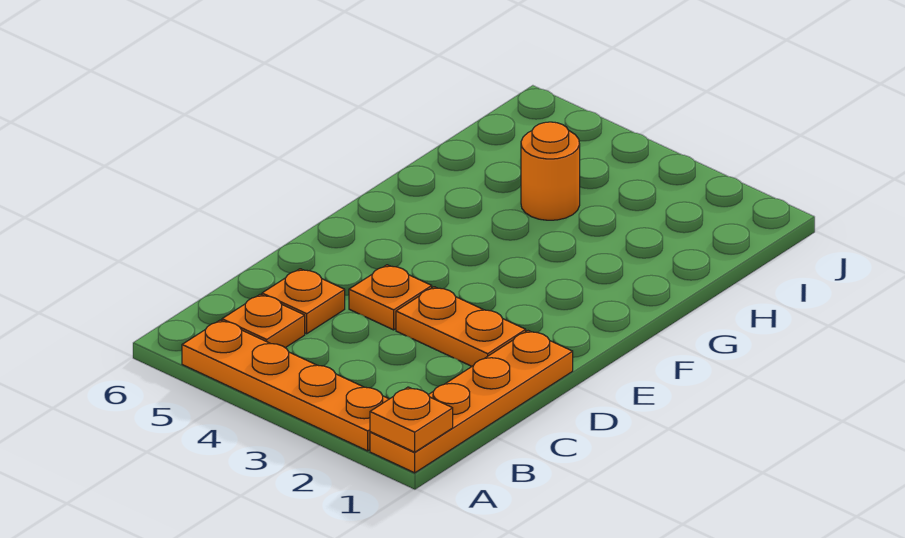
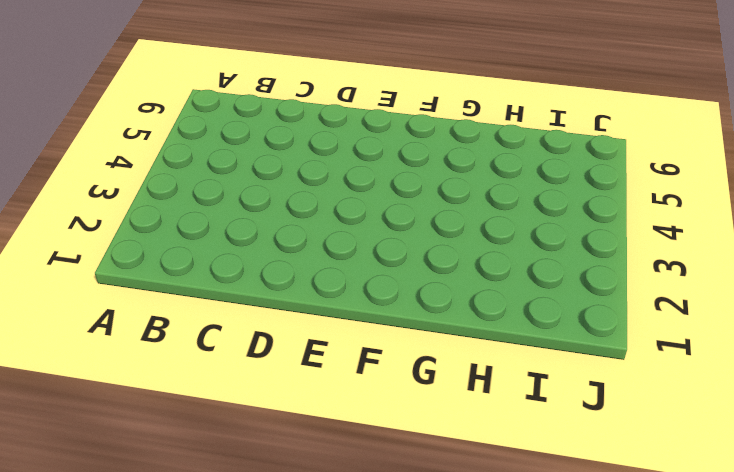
none -> orange plate A1:D1 level 1
none -> orange plate A2:A5 level 1

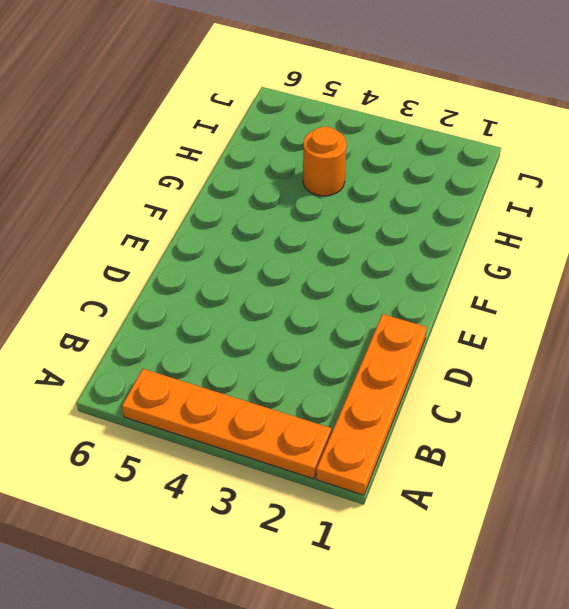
none -> orange plate B5 level 1
none -> orange plate C5 level 1

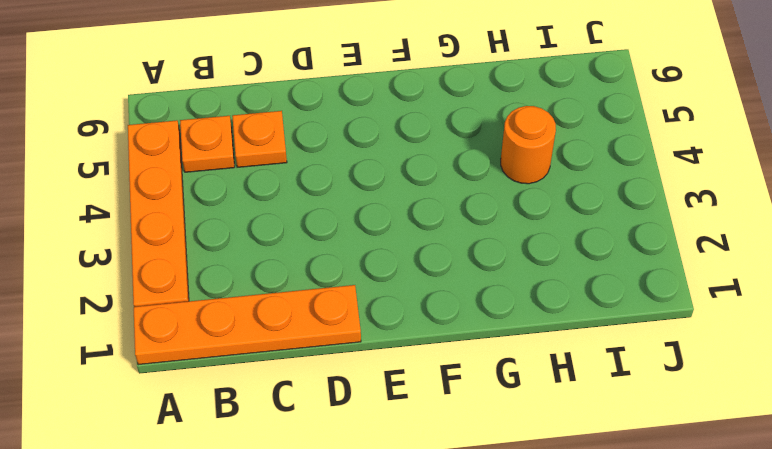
none -> orange plate D2:D3 level 1
none -> orange plate D4 level 1

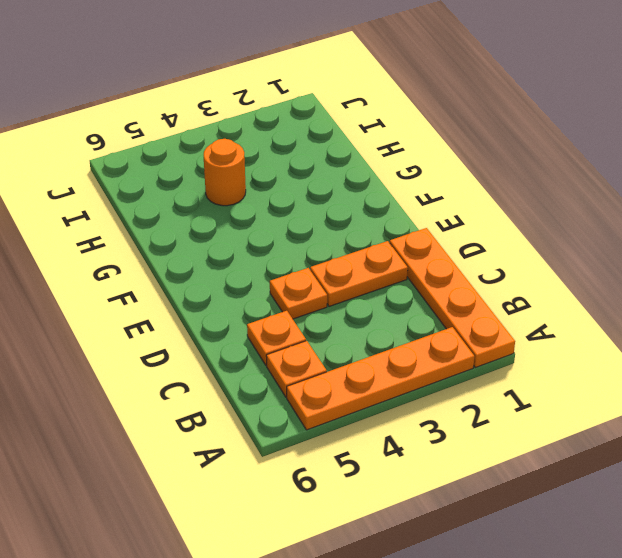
none -> orange plate A1 level 2

